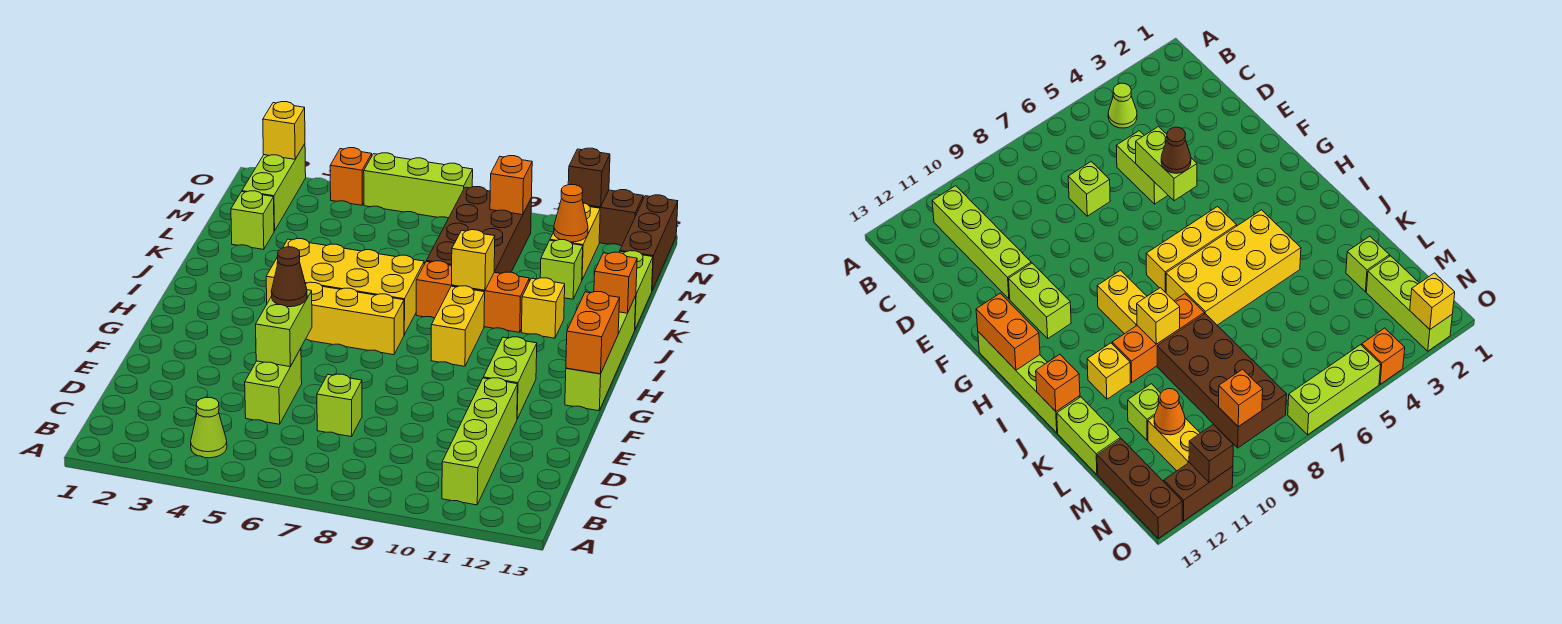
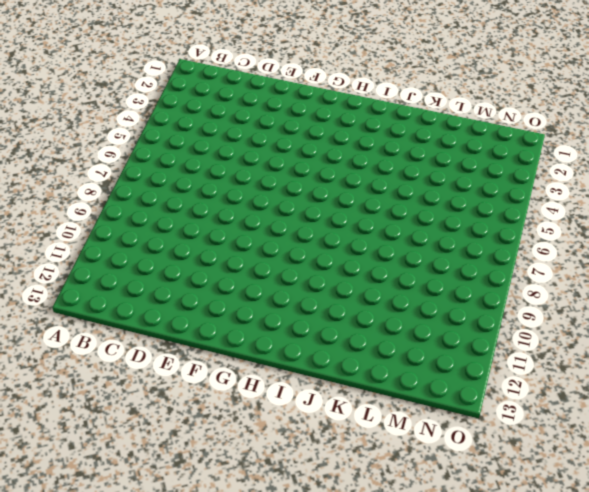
none -> lime cone B4 level 1
none -> lime brick B11:E11 level 1
none -> lime brick D5:E5 level 1
none -> lime brick D7 level 1

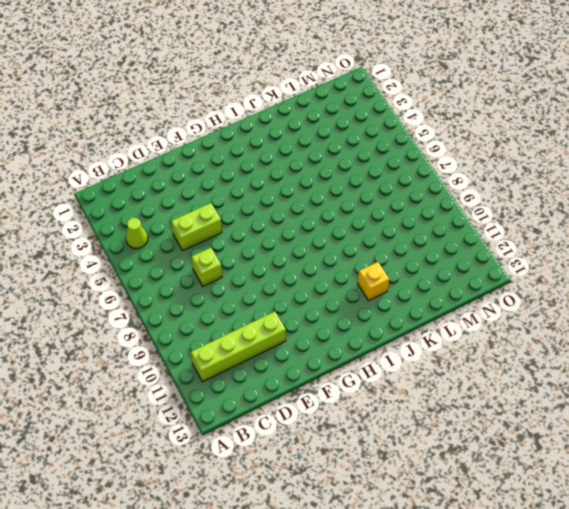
none -> lime brick F11:G11 level 1
none -> lime brick G13:J13 level 1
none -> yellow brick H5:H7 level 1
none -> yellow brick H9:I9 level 1

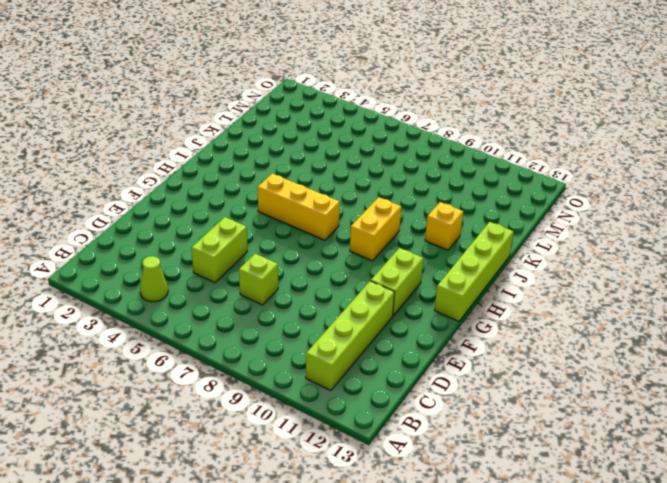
none -> yellow brick I4:J7 level 1
none -> orange brick J8:J10 level 1
none -> brown brick K8:N9 level 1
none -> lime brick K13:L13 level 1

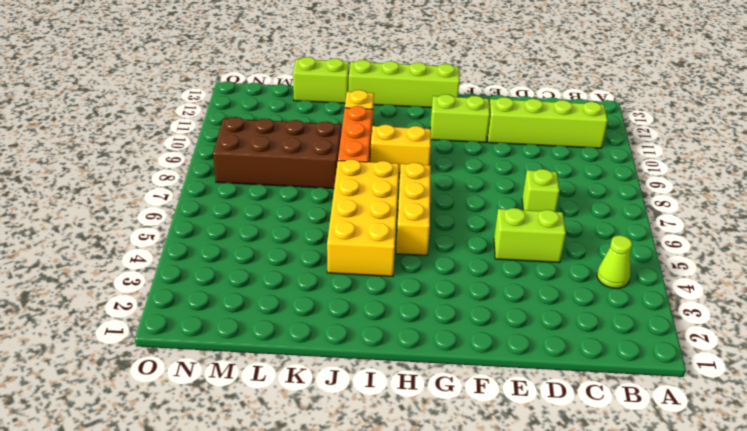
none -> lime brick L2 level 1
none -> lime brick L11 level 1
none -> lime brick M2:O2 level 1
none -> yellow brick M11:N11 level 1

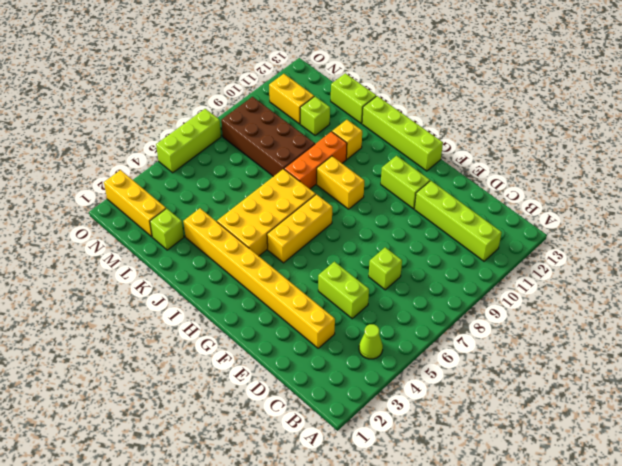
yellow brick D3:K3 level 1 -> none
yellow brick M2:O2 level 1 -> lime brick M2:O2 level 1
none -> brown brick M13:O13 level 1
none -> orange brick O4 level 1
none -> brown brick O11:O12 level 1
none -> lime brick E5:F5 level 2

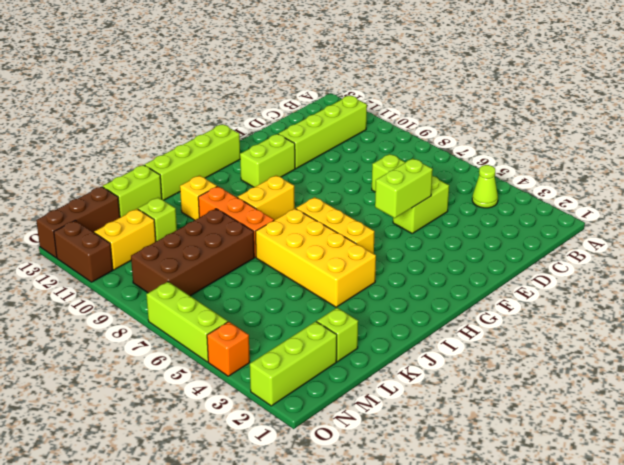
none -> orange brick G13:H13 level 2
none -> yellow brick J9 level 2
none -> orange brick J13 level 2
none -> orange cone M11 level 2

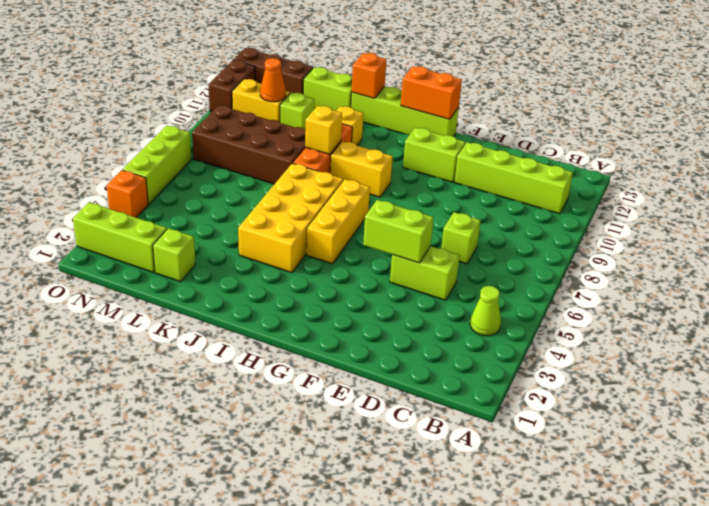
none -> orange brick N9 level 2
none -> yellow brick O2 level 2
none -> brown brick O11 level 2
none -> brown cone F5 level 3

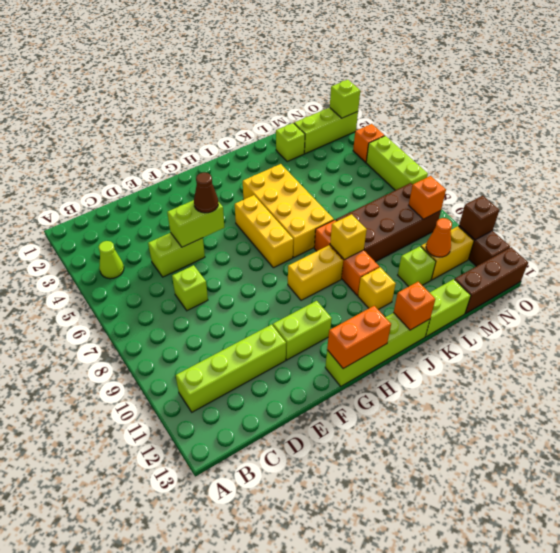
lime brick O2 level 2 -> yellow brick O2 level 2

